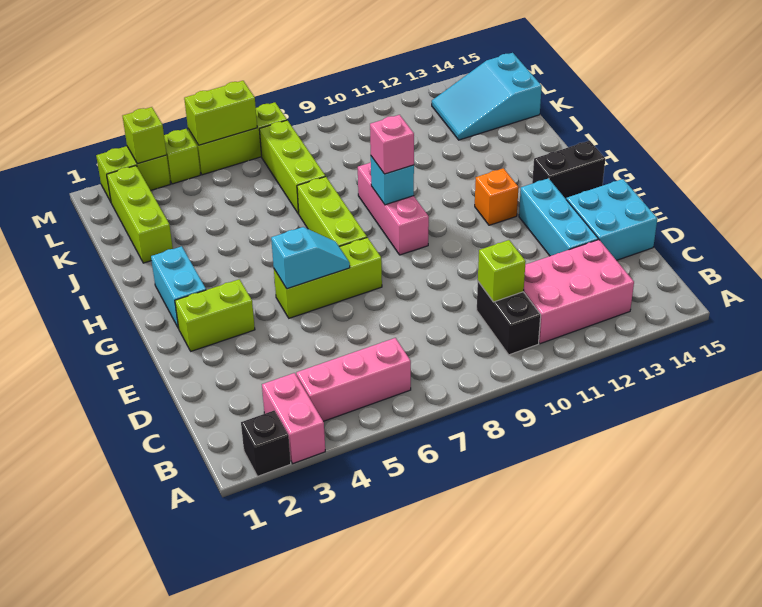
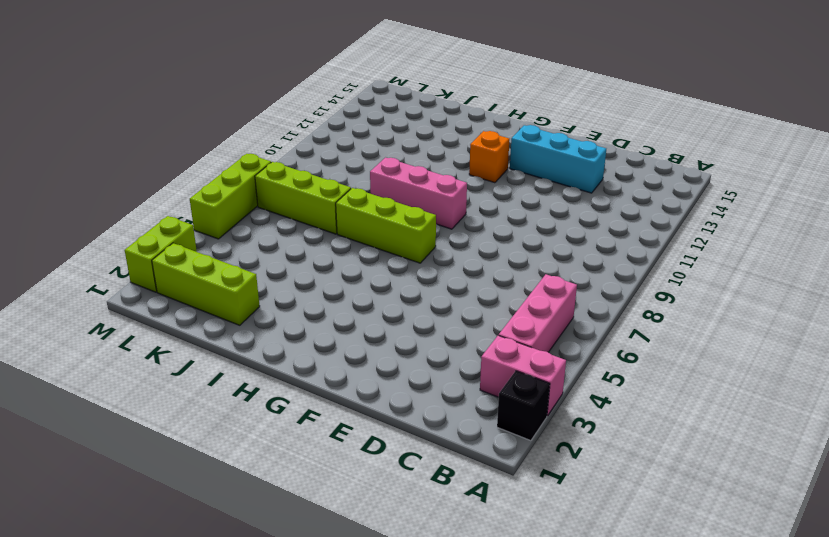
none -> black brick B10:C10 level 1
none -> pink brick B11:C13 level 1
none -> cyan brick D14:E15 level 1

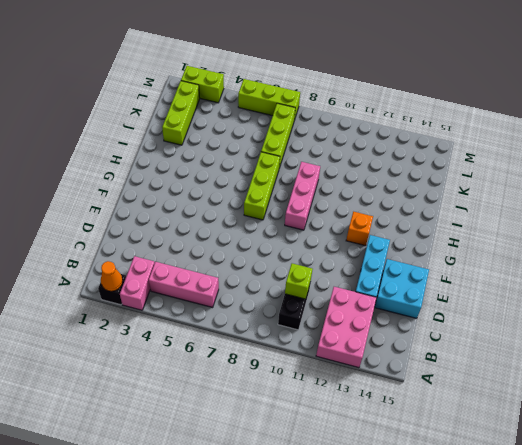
orange cone A2 level 2 -> none
pink brick A12:C13 level 1 -> pink brick B11:C13 level 1
none -> lime brick F2:F3 level 1
none -> lime brick F5:F7 level 1
none -> cyan brick G2:H2 level 1

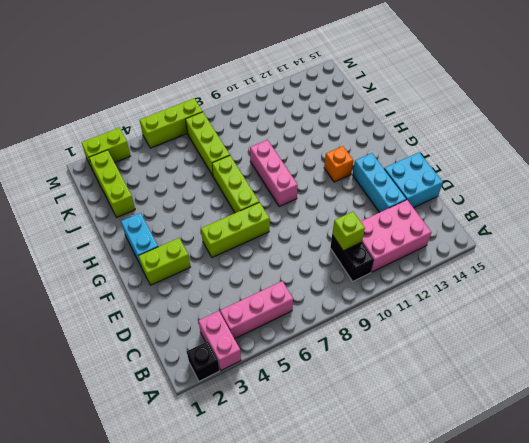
none -> black brick G14:G15 level 1
none -> cyan slope K13:L15 level 1 top 15
none -> lime brick M4 level 1

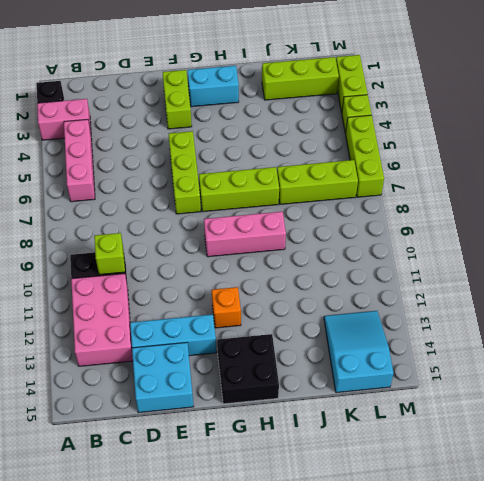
black brick G14:H15 level 1 -> black brick G14:G15 level 1
none -> cyan slope F5:F6 level 2 top 5
none -> cyan brick H9 level 2
none -> lime brick M3 level 2

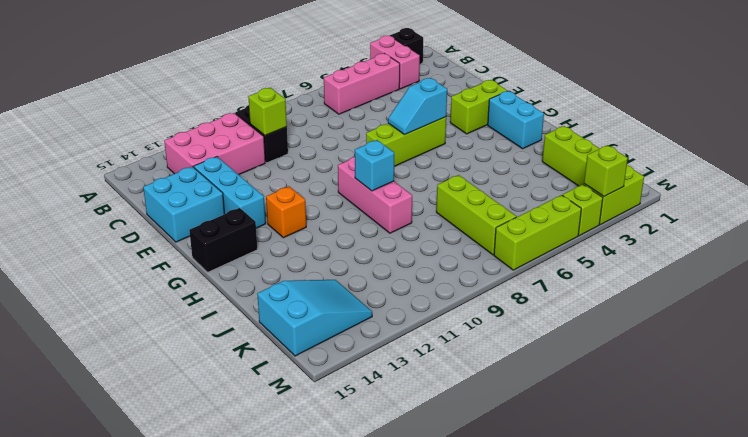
none -> lime brick G7:I7 level 1
none -> lime brick M5:M6 level 2
none -> pink brick H9 level 3

